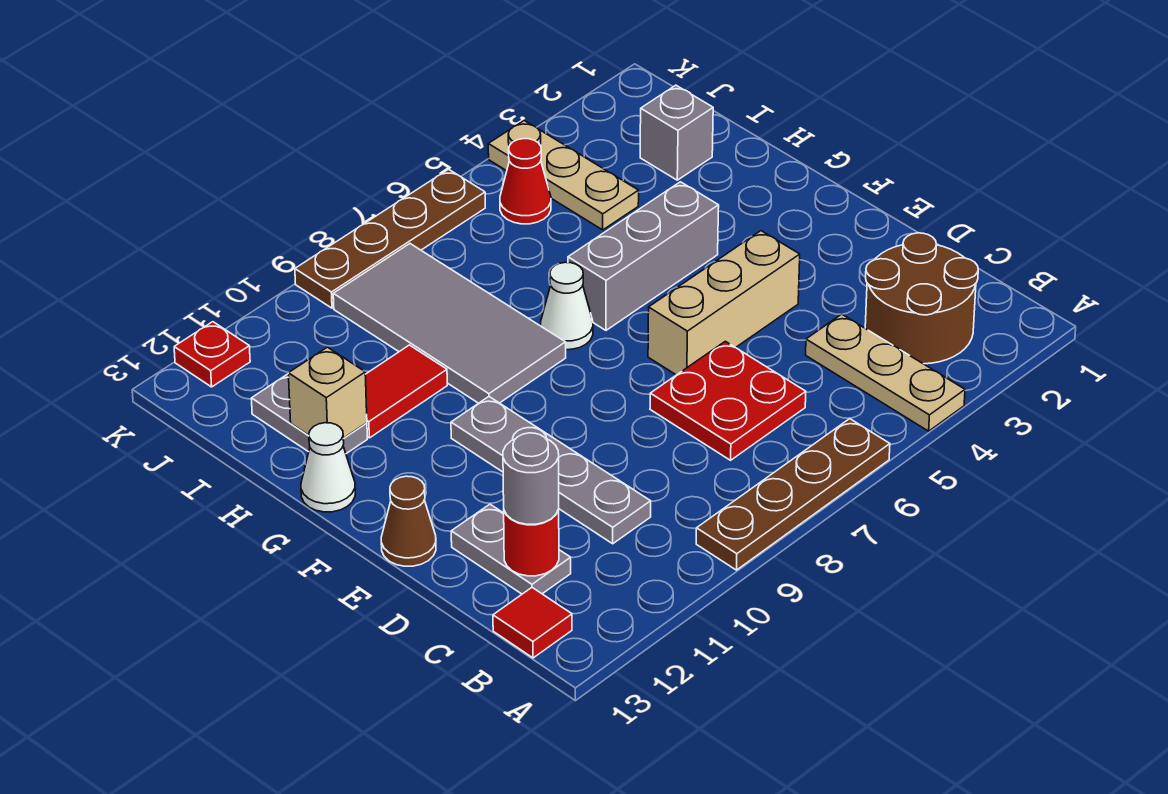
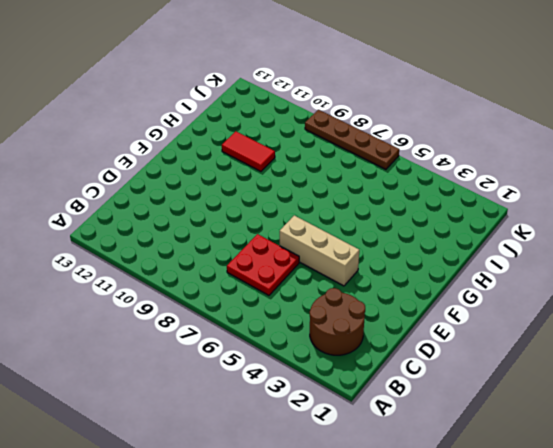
none -> tan plate A4:C4 level 1
none -> brown plate A6:A9 level 1
none -> red tile B13 level 1

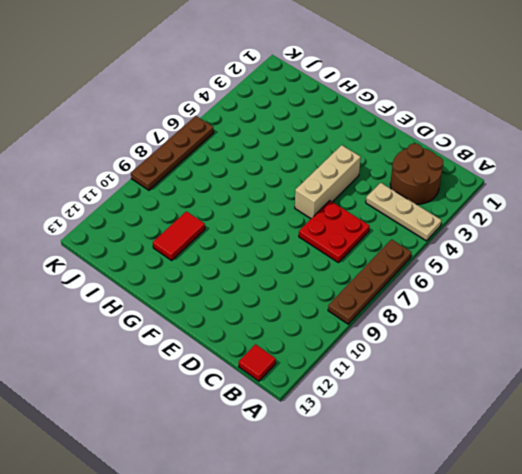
none -> grey plate C10:F10 level 1
none -> grey plate C12:D12 level 1
none -> brown cone E13 level 1

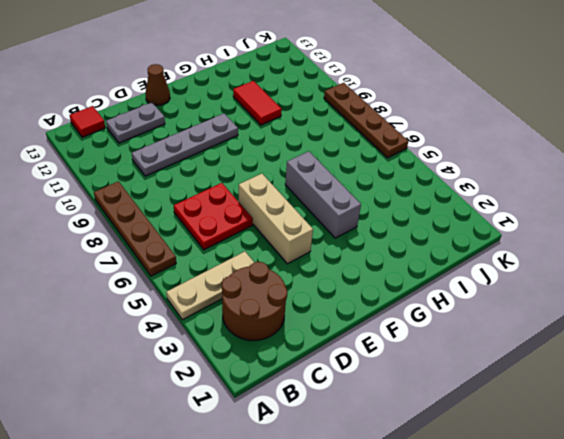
none -> white cone G7 level 1
none -> grey tile G8:J9 level 1
none -> white cone G13 level 1

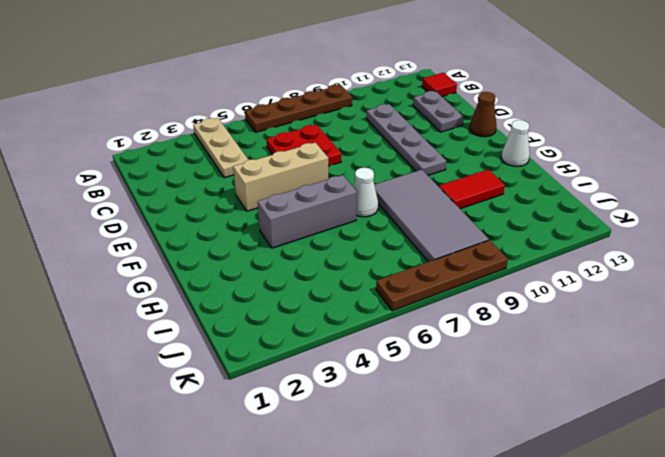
none -> brown round brick B2:C3 level 1
none -> grey plate H12:I12 level 1
none -> grey brick I2 level 1

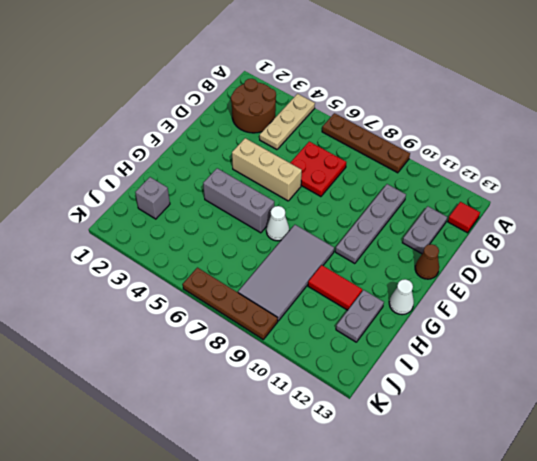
none -> tan plate I4:K4 level 1
none -> red cone J5 level 1
none -> red plate K12 level 1

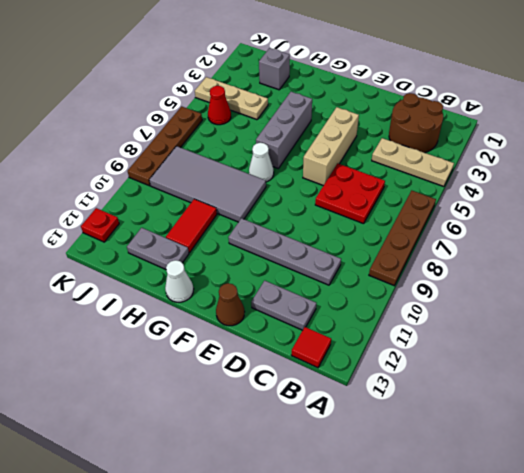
none -> red round brick C12 level 2
none -> tan brick H12 level 2
none -> grey round brick C12 level 3

